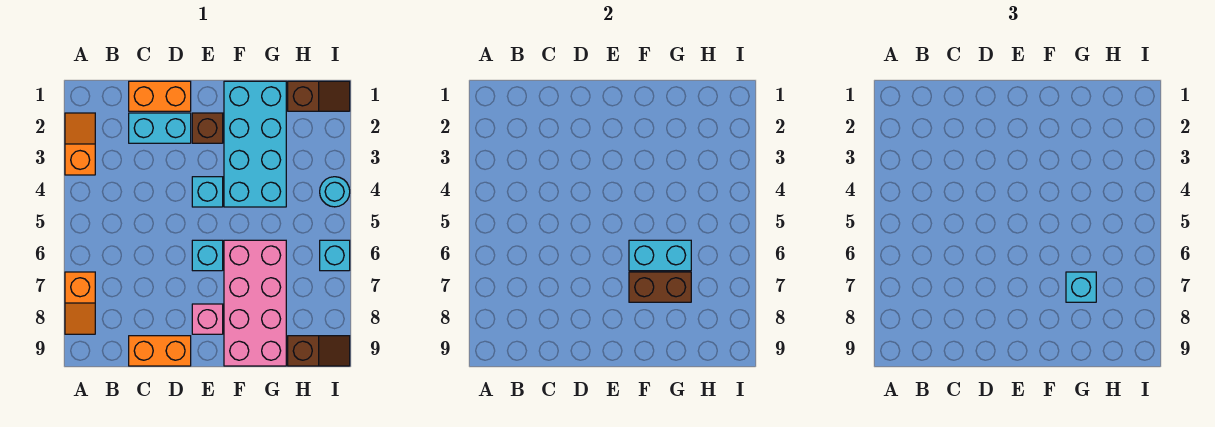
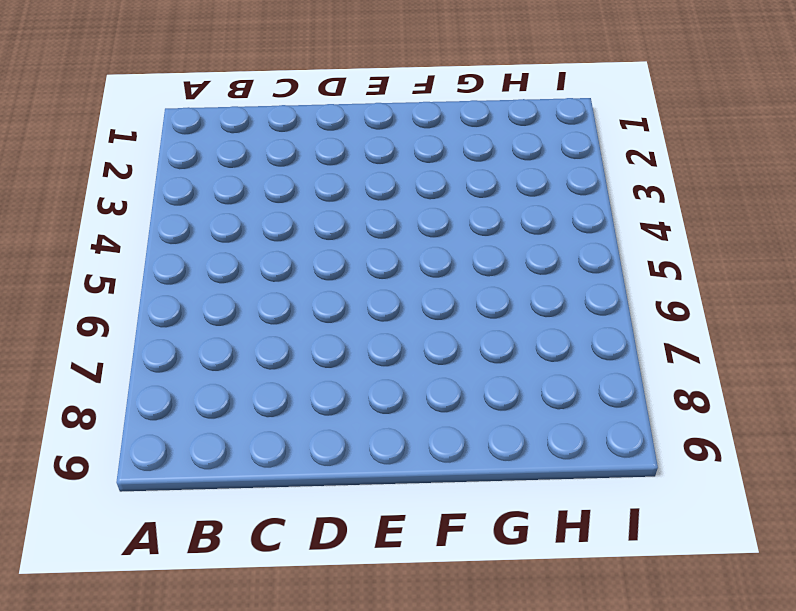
none -> orange slope A2:A3 level 1 top 3
none -> orange slope A7:A8 level 1 top 7
none -> orange brick C1:D1 level 1

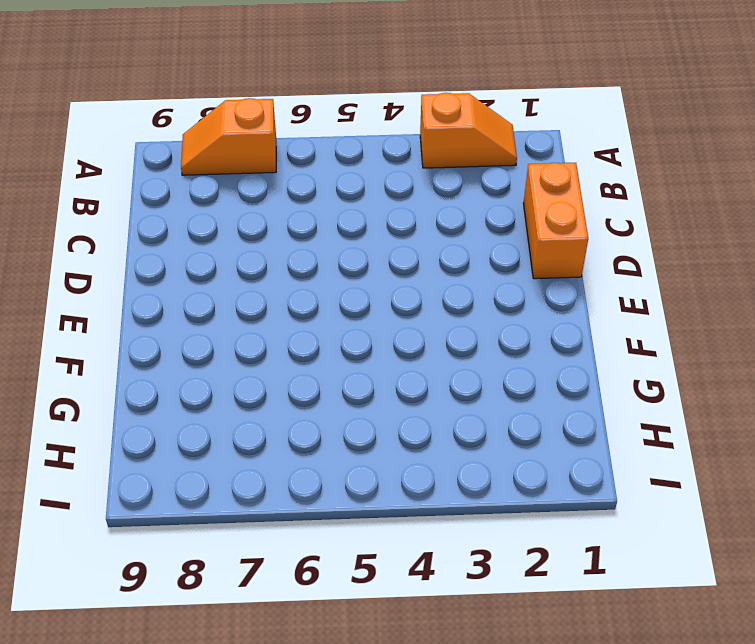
none -> cyan brick C2:D2 level 1
none -> orange brick C9:D9 level 1
none -> brown brick E2 level 1

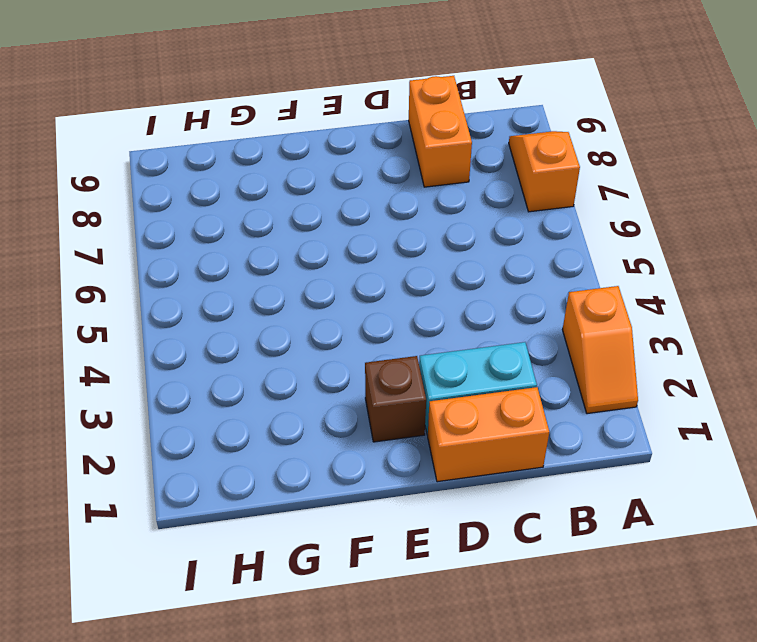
orange brick C8:C9 level 1 -> orange brick C9:D9 level 1
none -> cyan brick E4 level 1
none -> cyan brick E6 level 1
none -> pink brick E8 level 1

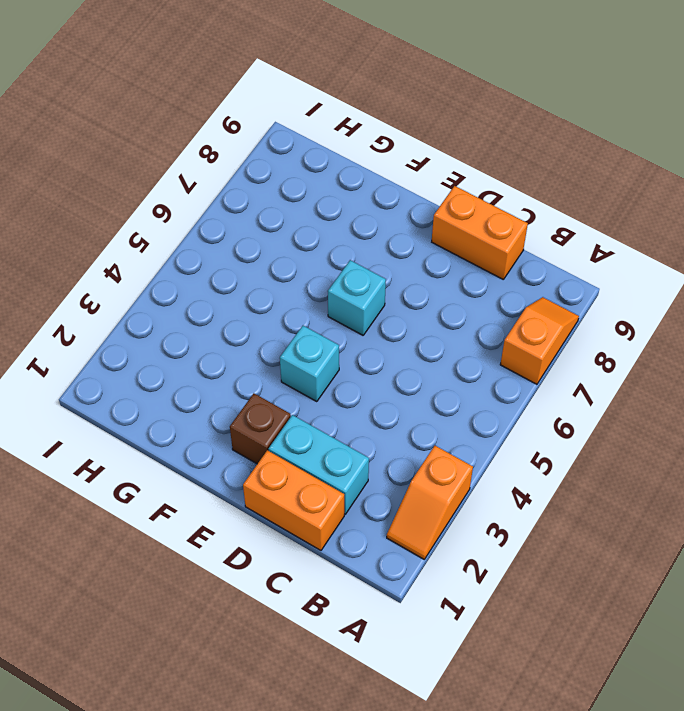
none -> pink brick E8 level 1
none -> cyan brick F1:G4 level 1
none -> pink brick F6:G9 level 1

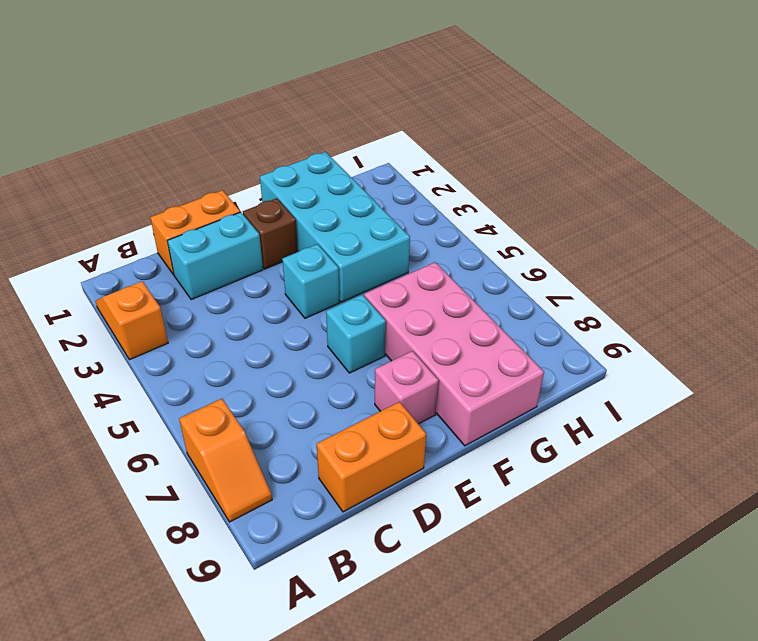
none -> brown slope H1:I1 level 1 top H
none -> brown slope H9:I9 level 1 top H
none -> cyan round brick I4 level 1

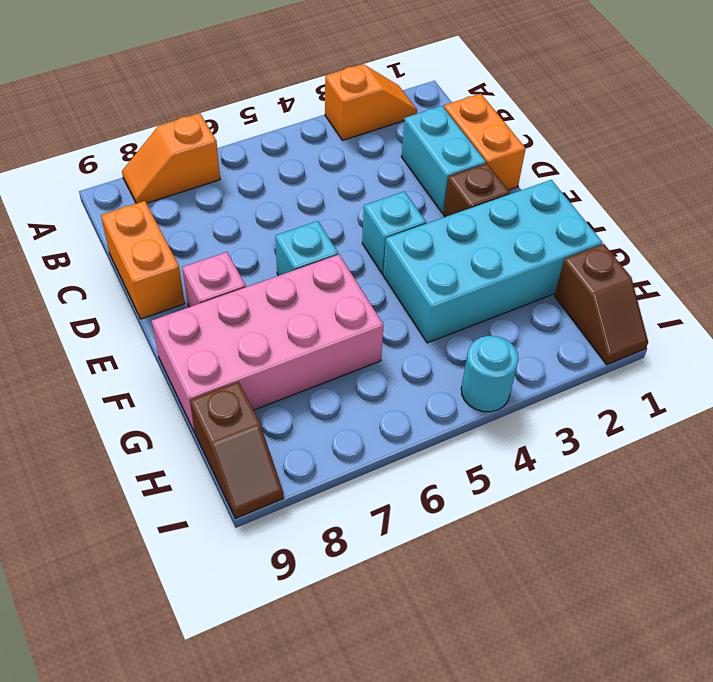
none -> cyan brick I6 level 1
none -> cyan brick F6:G6 level 2
none -> brown brick F7:G7 level 2

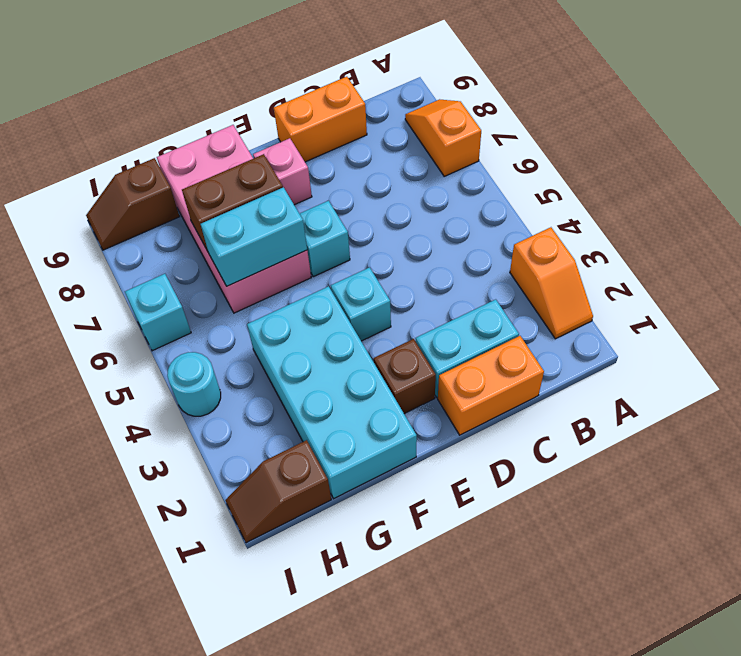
none -> cyan brick G7 level 3

